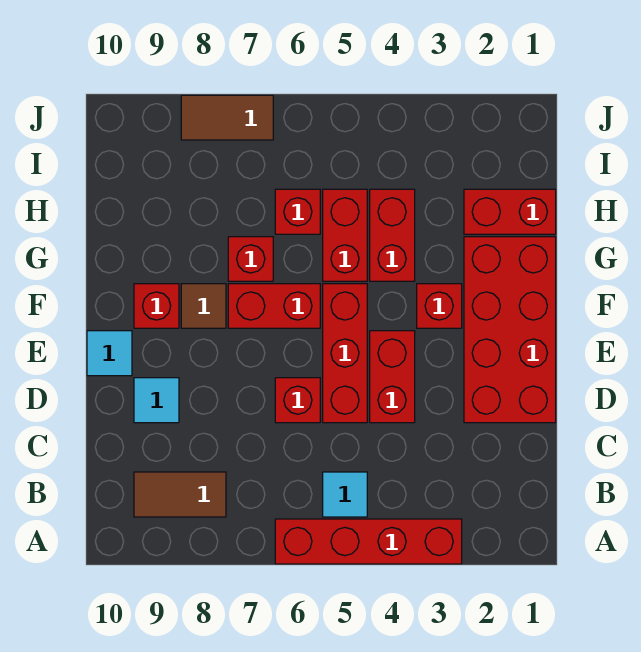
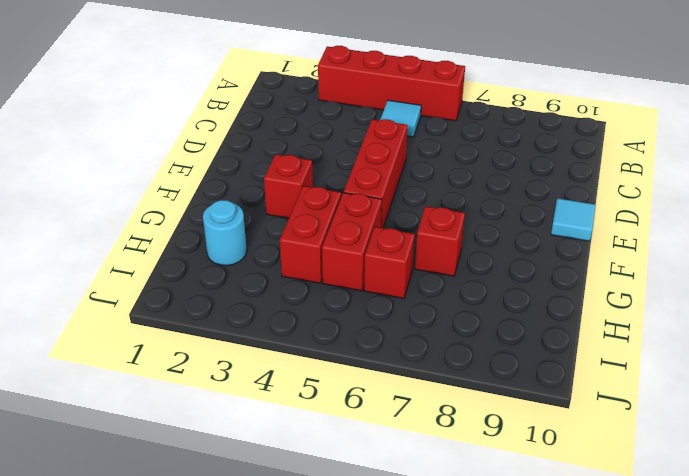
cyan round brick H2 level 1 -> red brick H1:H2 level 1
none -> brown tile B8:B9 level 1
none -> red brick D1:G2 level 1
none -> red brick D4:E4 level 1

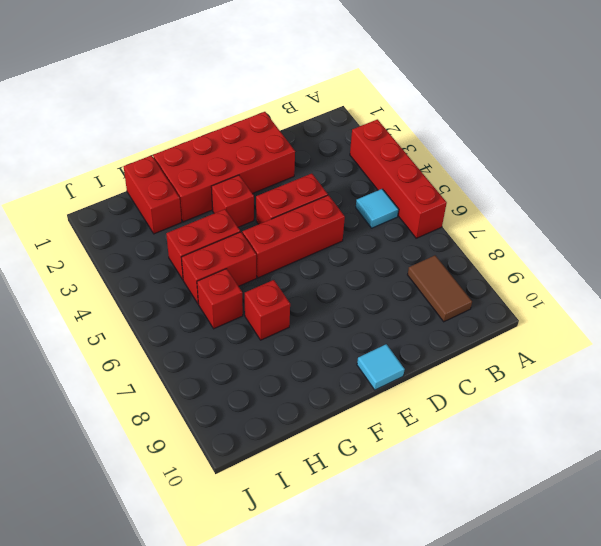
none -> red brick D6 level 1
none -> cyan tile D9 level 1
none -> red brick F6:F7 level 1

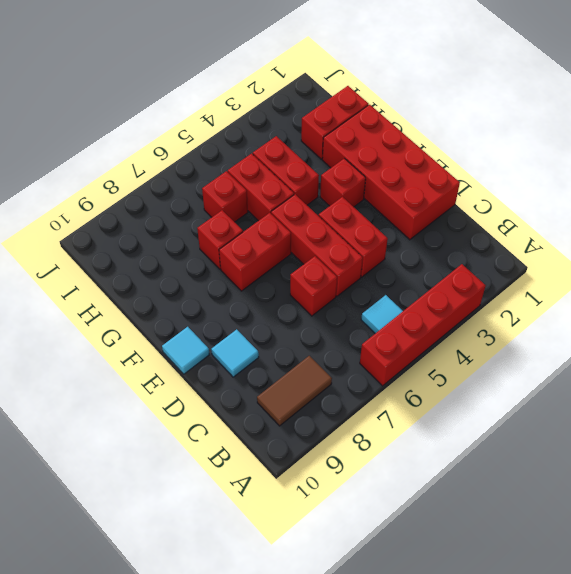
none -> brown tile F8 level 1
none -> red brick F9 level 1
none -> brown tile J7:J8 level 1

